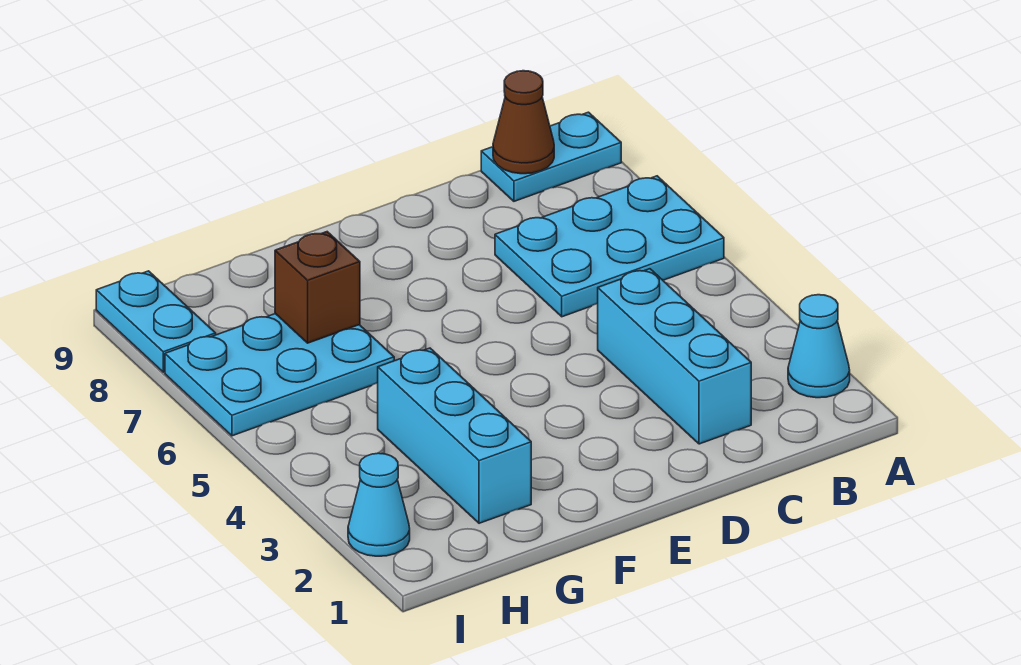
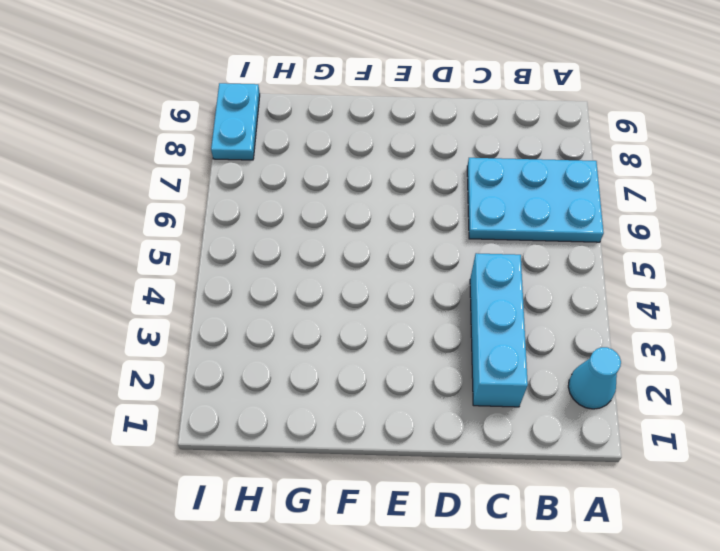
none -> cyan plate A9:B9 level 1
none -> cyan brick G2:G4 level 1

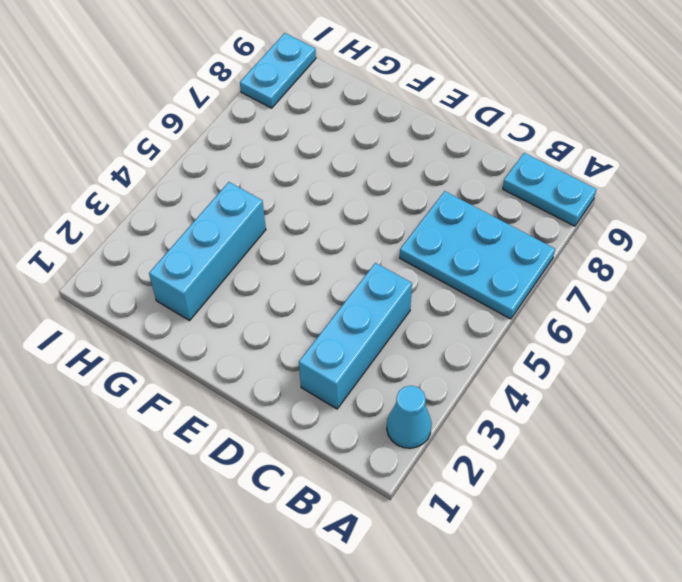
none -> cyan plate G6:I7 level 1
none -> cyan cone I2 level 1

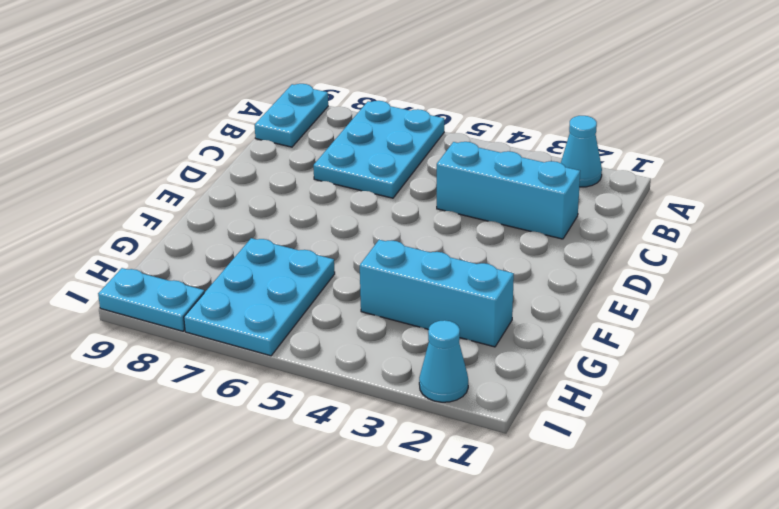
none -> brown cone B9 level 2
none -> brown brick G7 level 2

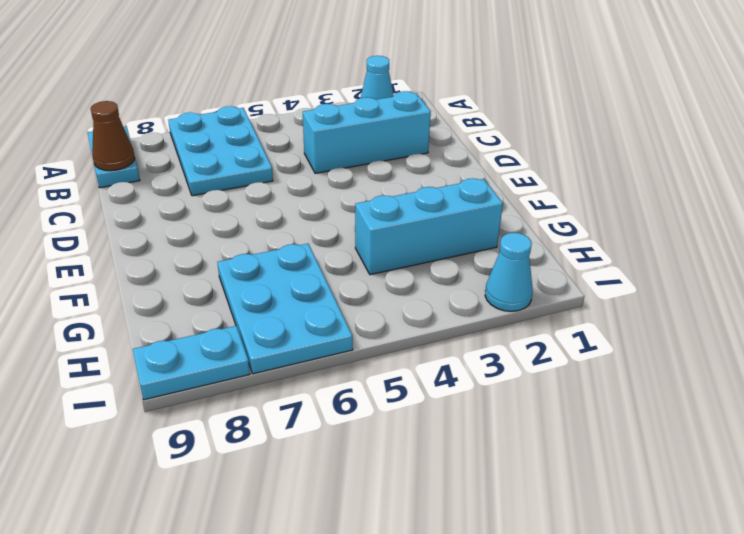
none -> brown brick G7 level 2

